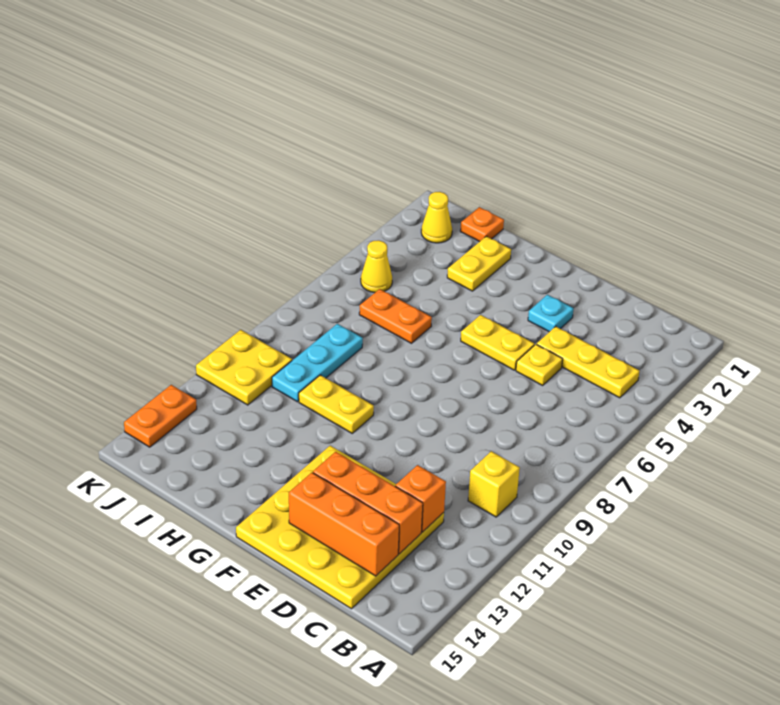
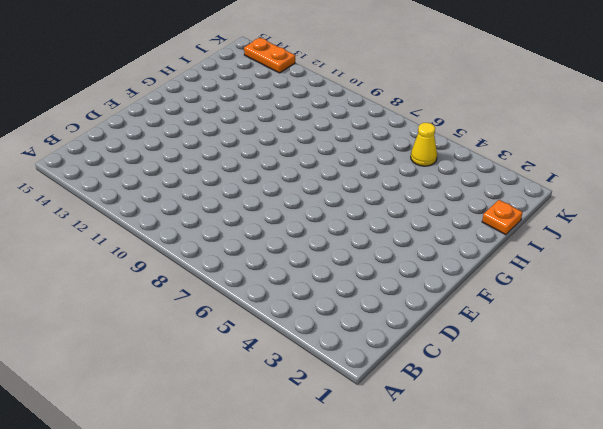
none -> yellow plate B4:D4 level 1
none -> yellow brick B10 level 1
none -> yellow plate C12:F15 level 1

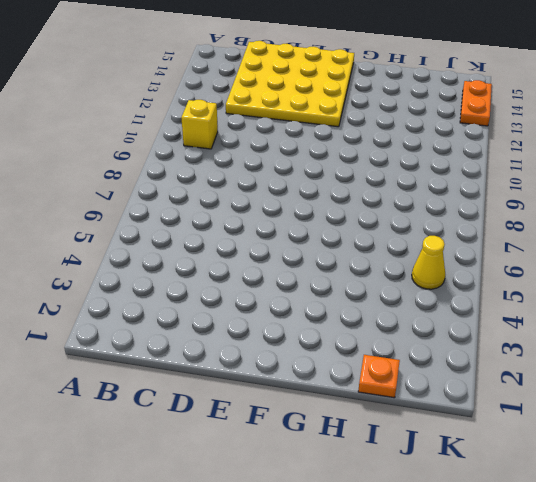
none -> yellow plate B4:D4 level 1
none -> yellow plate D5 level 1
none -> cyan plate E3 level 1

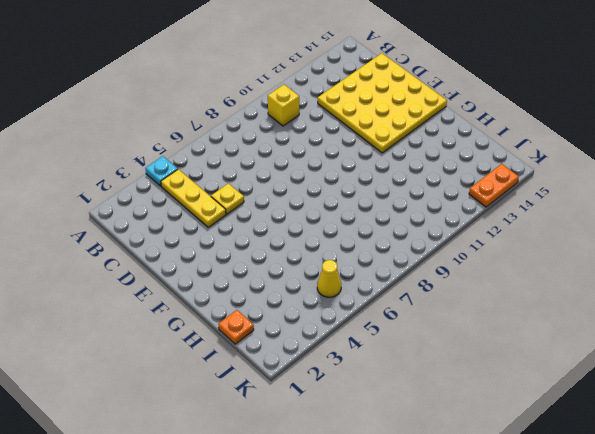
cyan plate A4 level 1 -> cyan plate E3 level 1
none -> yellow plate E5:F5 level 1
none -> yellow plate G10:H10 level 1
none -> yellow plate H2:H3 level 1

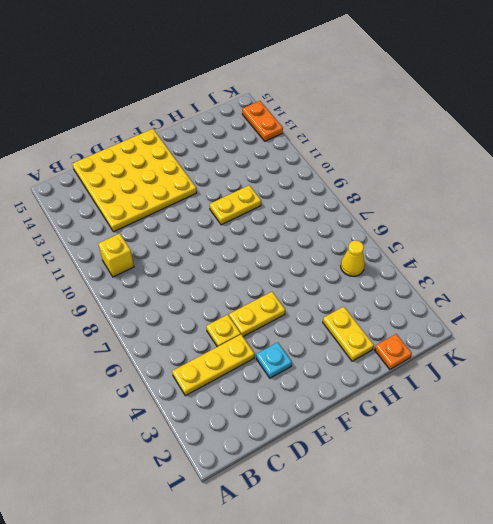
none -> orange plate H6:I6 level 1
none -> cyan plate I8:I10 level 1
none -> yellow cone J2 level 1

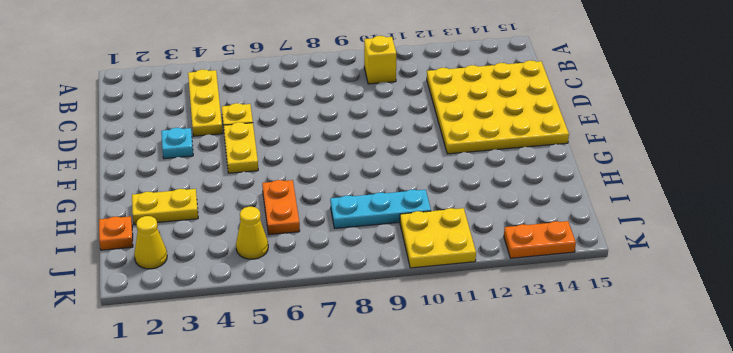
none -> yellow plate G10:H10 level 1
none -> orange brick C12 level 2
none -> orange brick C13:E13 level 2

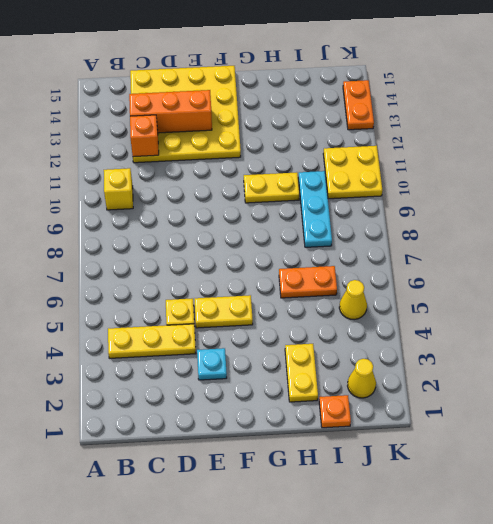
none -> orange brick C14:E14 level 2

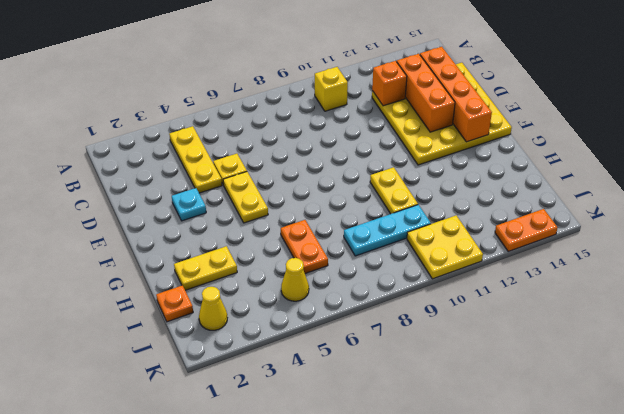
orange brick C14:F14 level 2 -> orange brick C14:E14 level 2

